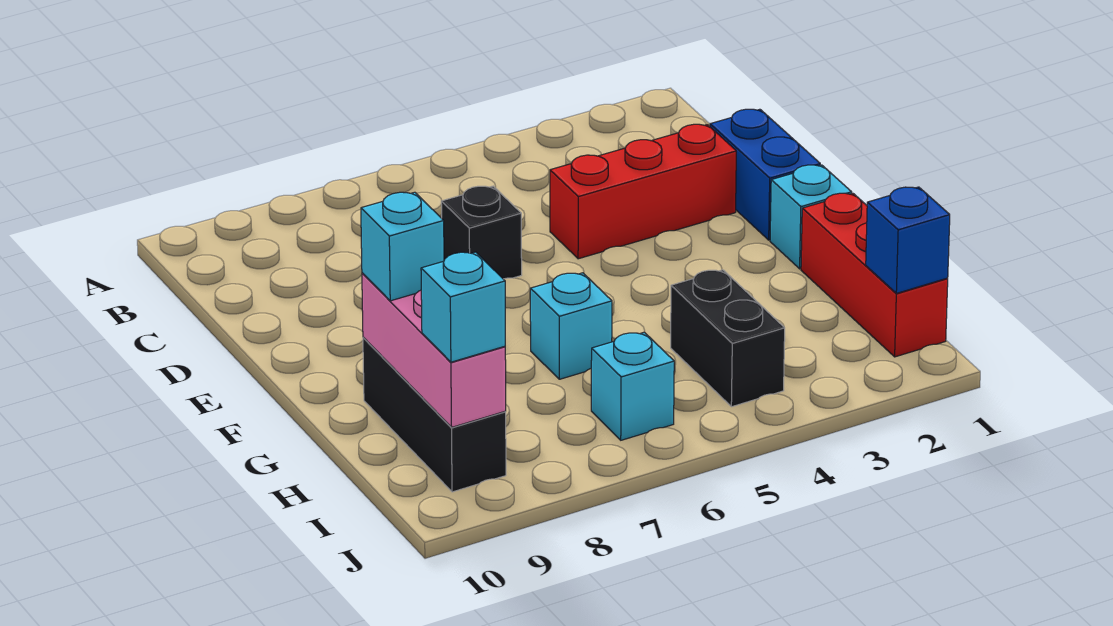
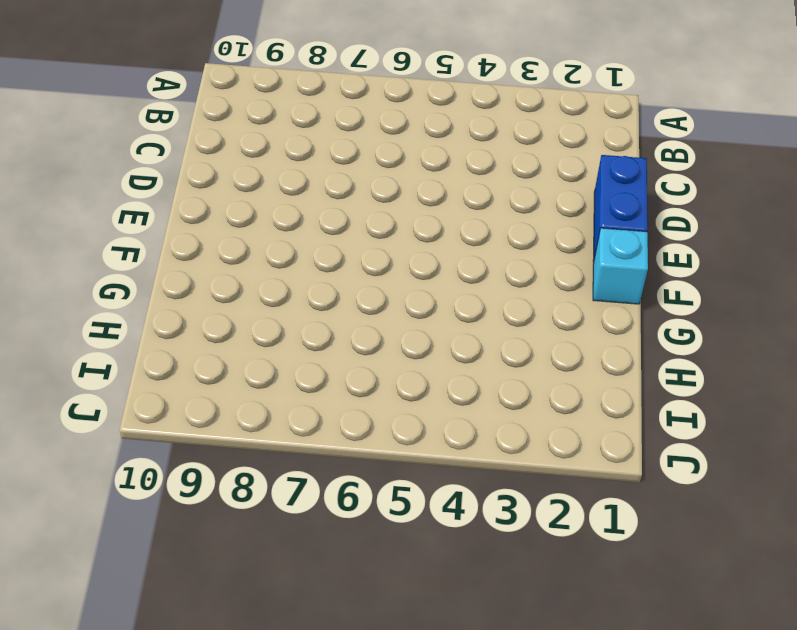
none -> red brick D2:D4 level 1
none -> black brick D6 level 1
none -> red brick G1:I1 level 1

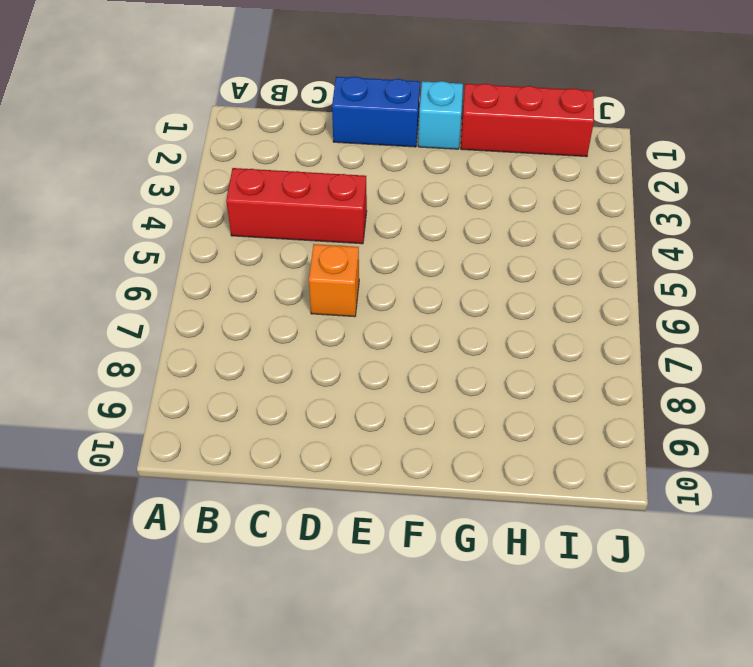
red brick B4:D4 level 1 -> red brick D2:D4 level 1
orange brick D6 level 1 -> black brick D6 level 1
none -> cyan brick G6 level 1
none -> black brick G9:I9 level 1
none -> black brick H4:I4 level 1

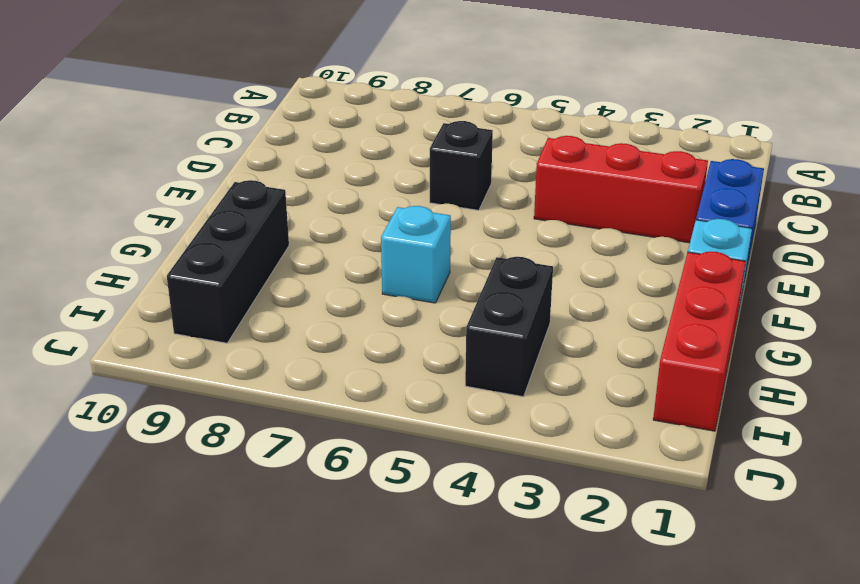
none -> cyan brick I6 level 1
none -> pink brick G9:I9 level 2
none -> blue brick I1 level 2

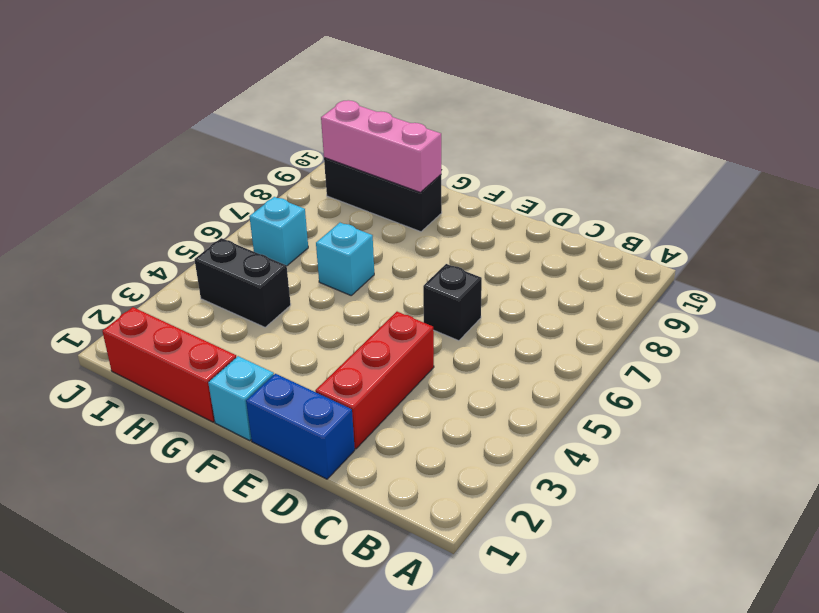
none -> blue brick I1 level 2
none -> cyan brick G9 level 3
none -> cyan brick I9 level 3

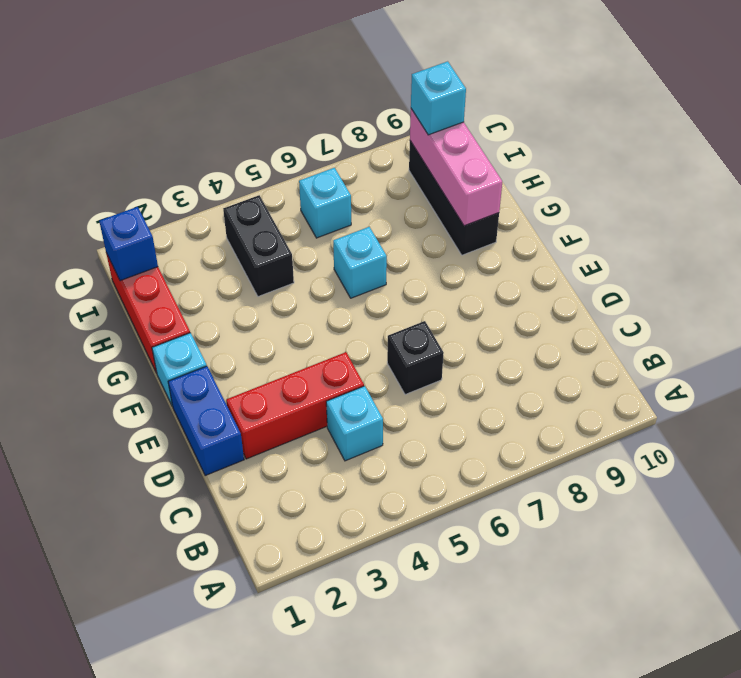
cyan brick C4 level 1 -> cyan brick G9 level 3

